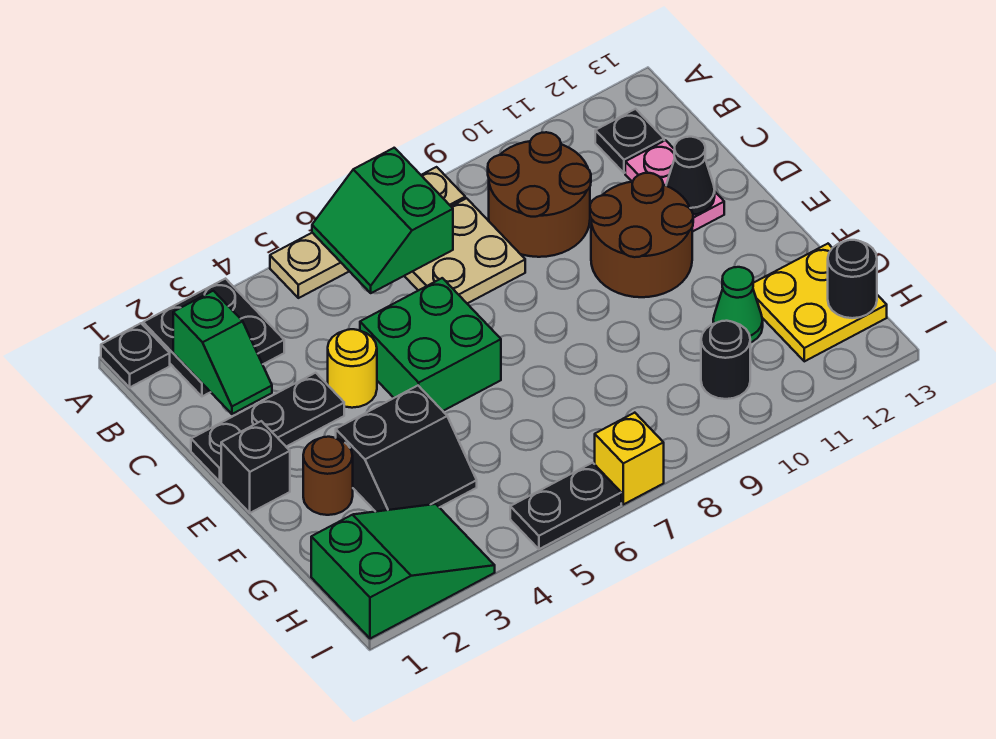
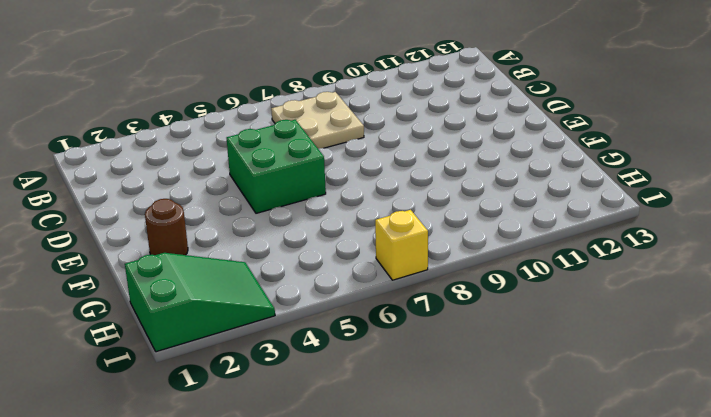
none -> black plate A1 level 1
none -> black plate A2:B3 level 1
none -> tan plate A5:A8 level 1

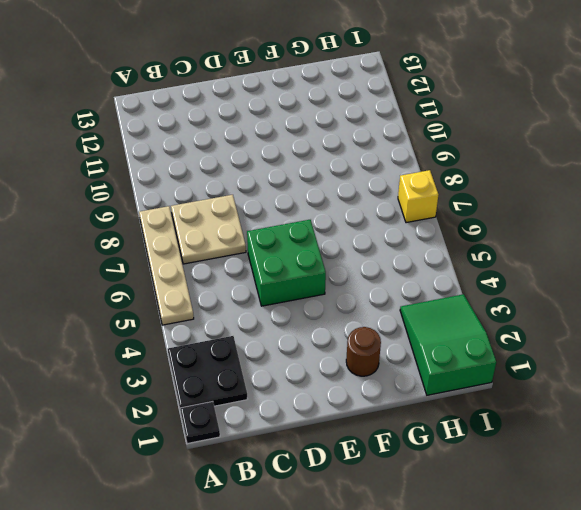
none -> brown round brick B9:C10 level 1
none -> black plate B12 level 1
none -> pink plate C12:D12 level 1

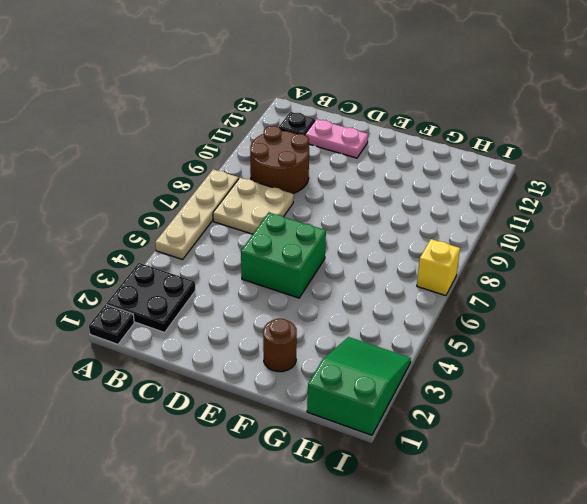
none -> black plate D1:D3 level 1
none -> yellow round brick D4 level 1
none -> brown round brick D10:E11 level 1

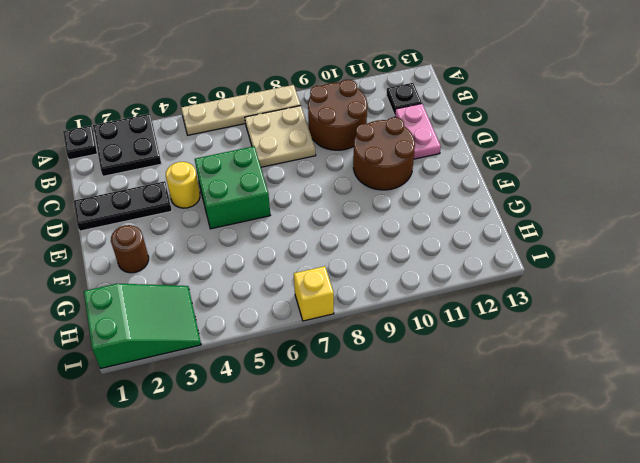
none -> black brick E1 level 1
none -> black slope F3:G4 level 1 top F
none -> green cone G11 level 1

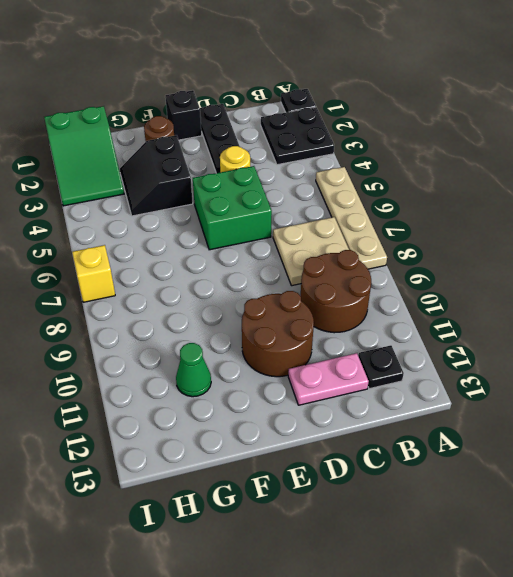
none -> yellow plate G12:H13 level 1
none -> black round brick H10 level 1
none -> black plate I5:I6 level 1

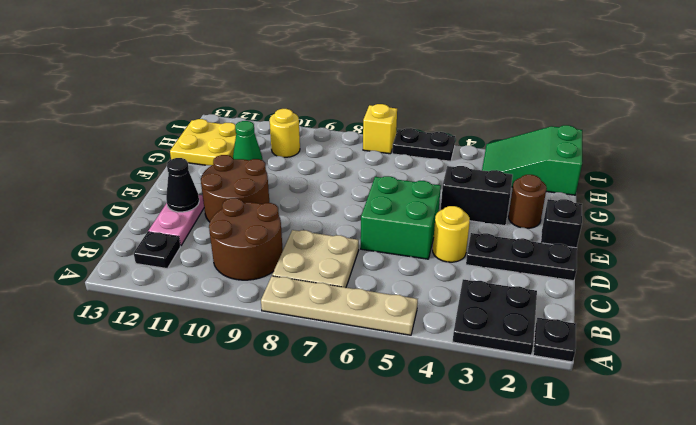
yellow round brick H10 level 1 -> black round brick H10 level 1
none -> green slope A6:B7 level 2 top 7
none -> green slope B2:C2 level 2 top B
none -> black round brick H13 level 2

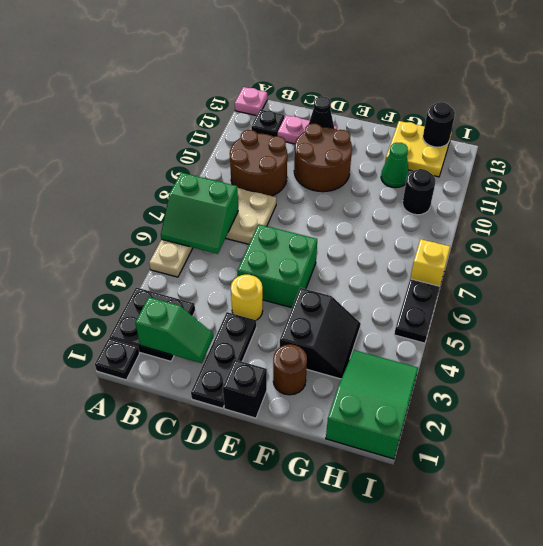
pink plate A13 level 1 -> none

